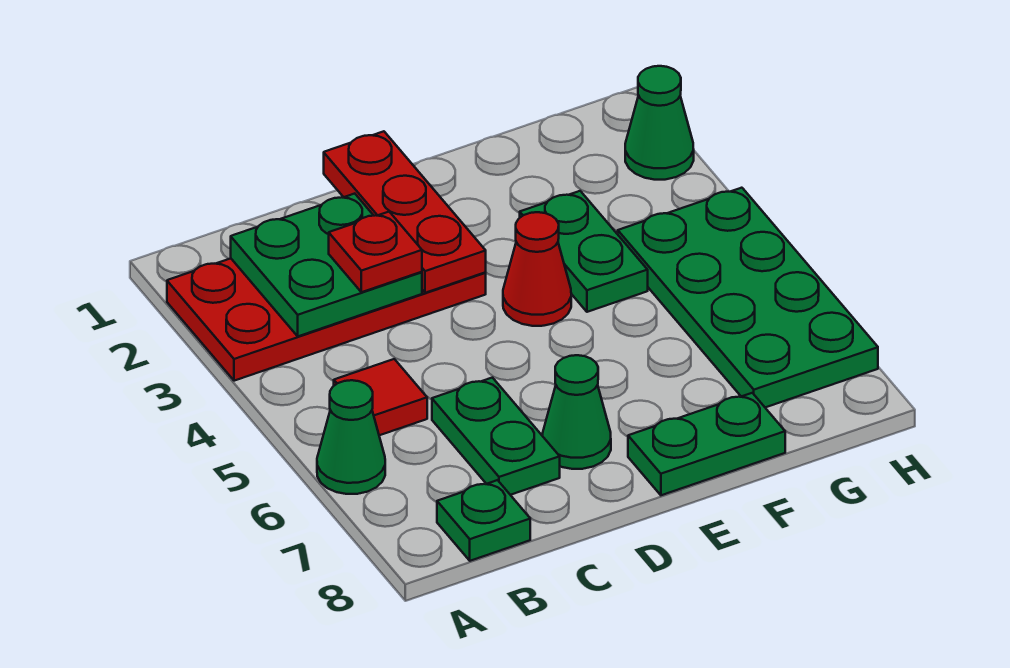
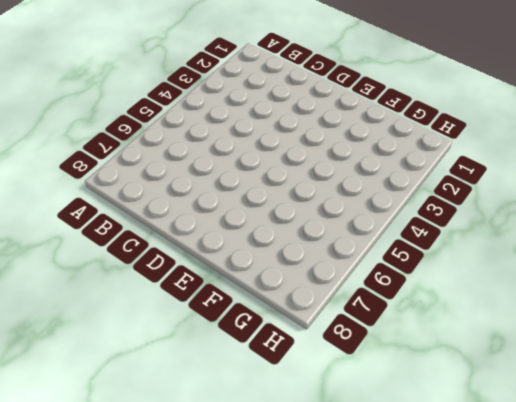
none -> red plate A2:D3 level 1
none -> green cone A6 level 1
none -> red tile B5 level 1

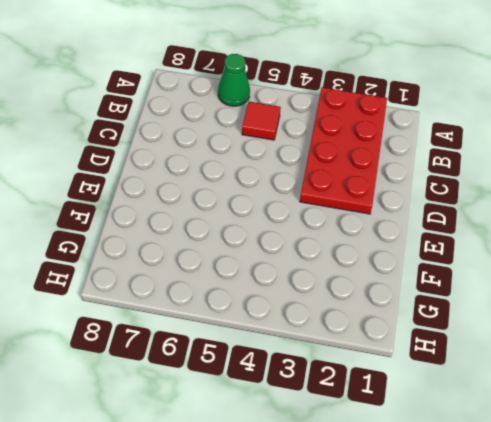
none -> green plate B8 level 1
none -> green plate C6:C7 level 1
none -> green cone D7 level 1

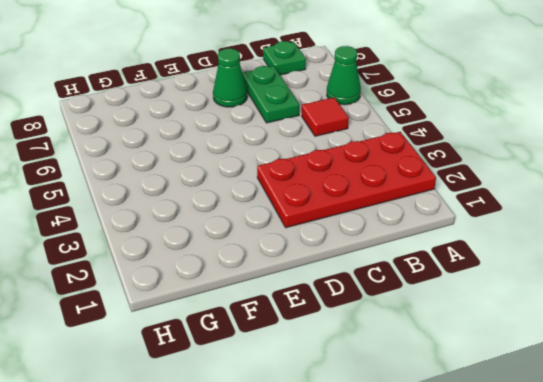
none -> red cone E4 level 1
none -> green plate E8:F8 level 1
none -> green plate F3:F4 level 1

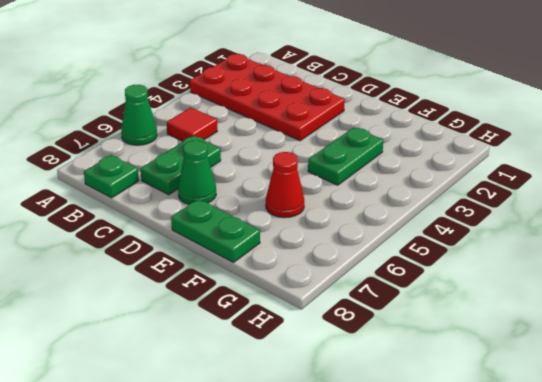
red cone F6 level 1 -> red cone E4 level 1
none -> green plate G4:H7 level 1
none -> green cone H2 level 1
none -> green plate B2:C3 level 2

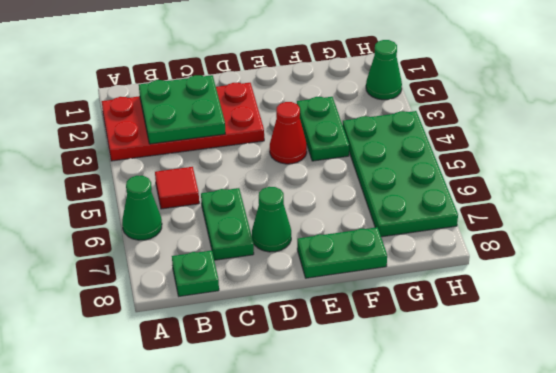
none -> red plate D1:D3 level 2
none -> red plate C3 level 3

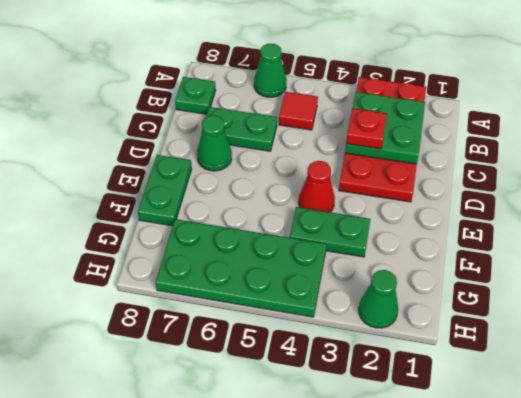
none -> red plate D1:D3 level 2

